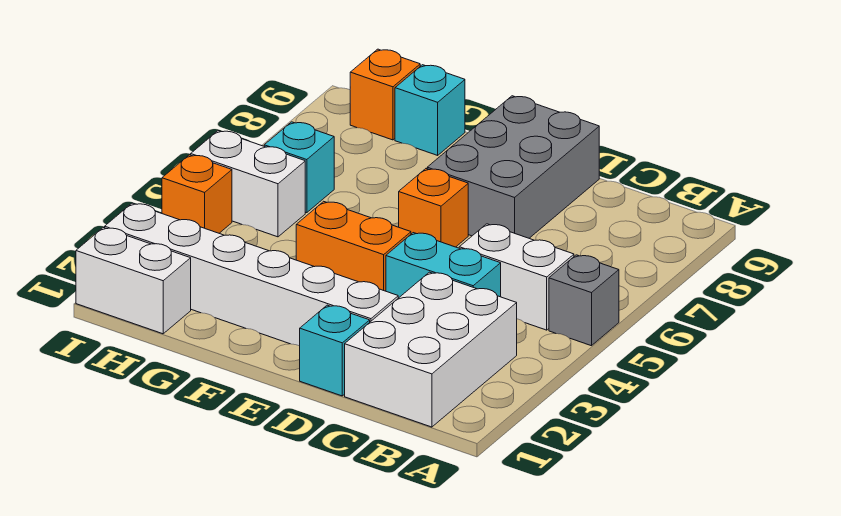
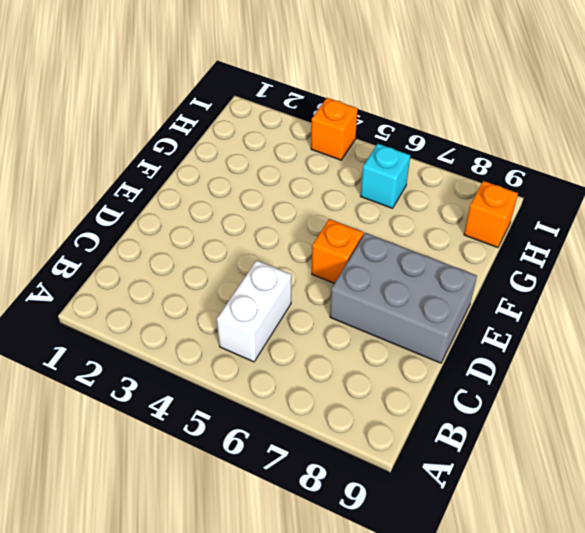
none -> grey brick A5 level 1
none -> white brick B1:C3 level 1
none -> cyan brick C4:D4 level 1

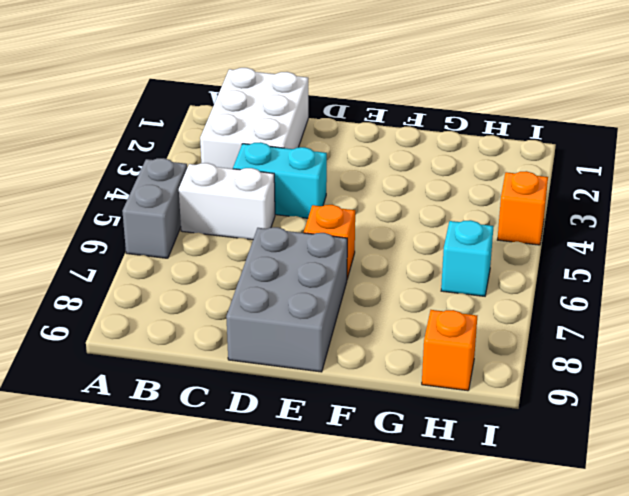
grey brick A5:A6 level 1 -> grey brick A5 level 1
none -> cyan brick D1 level 1
none -> white brick D2:I2 level 1
none -> orange brick E4:F4 level 1

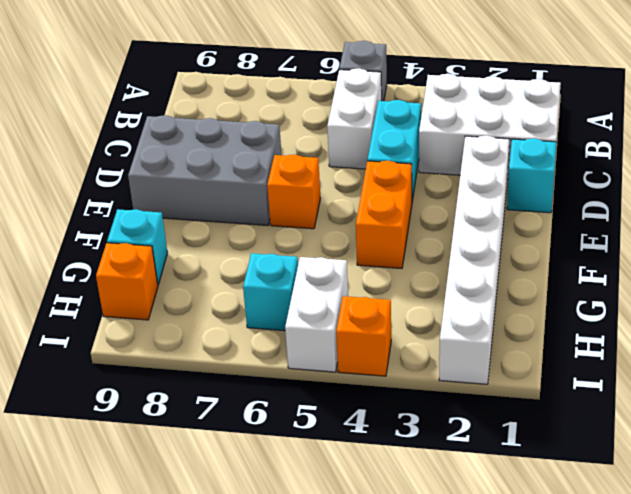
none -> white brick H1:I1 level 1

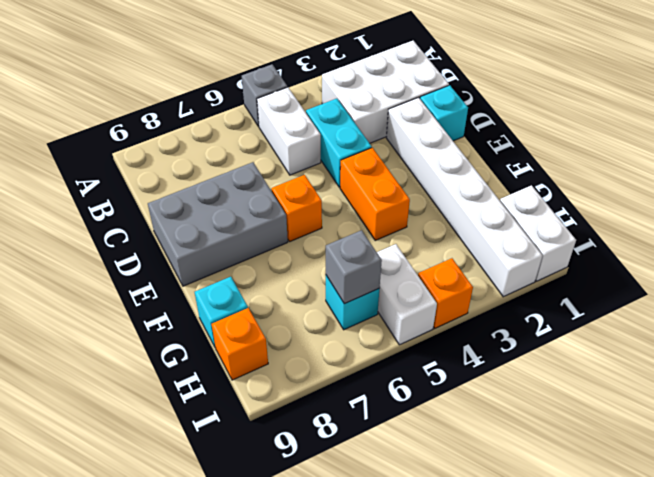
grey brick H6 level 2 -> none

